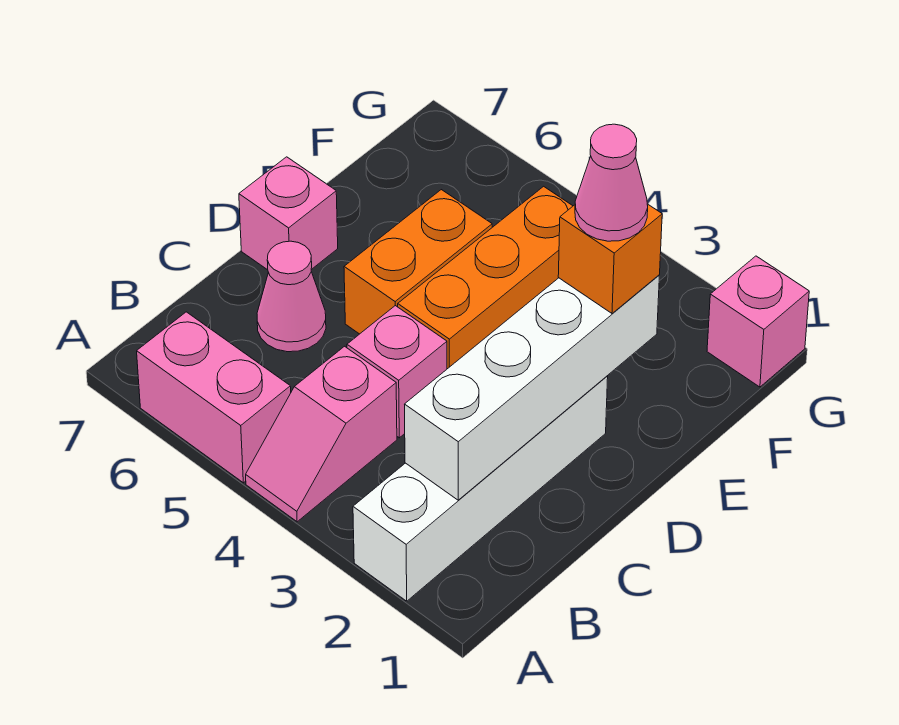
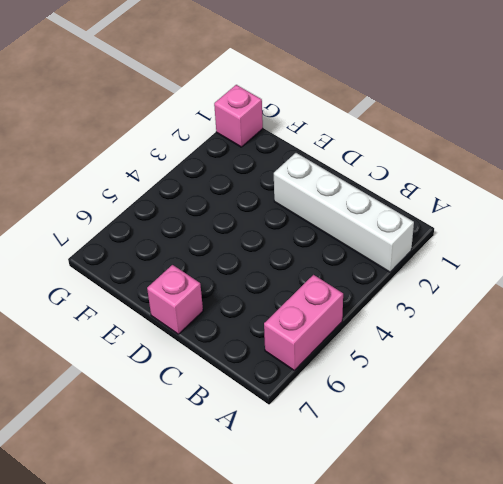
none -> pink slope A4:B4 level 1 top B
none -> pink brick C4 level 1
none -> pink cone C6 level 1

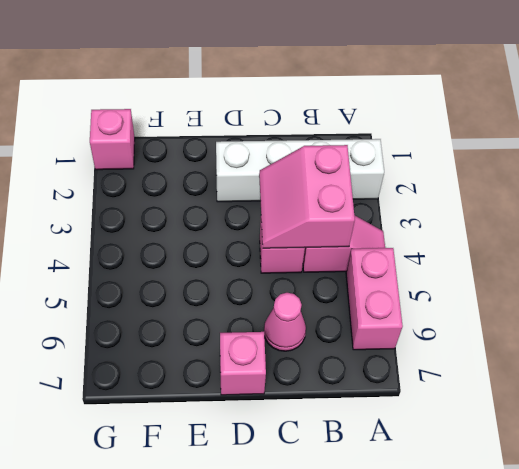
pink slope B3:C4 level 2 top B -> none
none -> orange brick D4:F4 level 1
none -> orange brick D5:E5 level 1
none -> white brick B2:E2 level 2

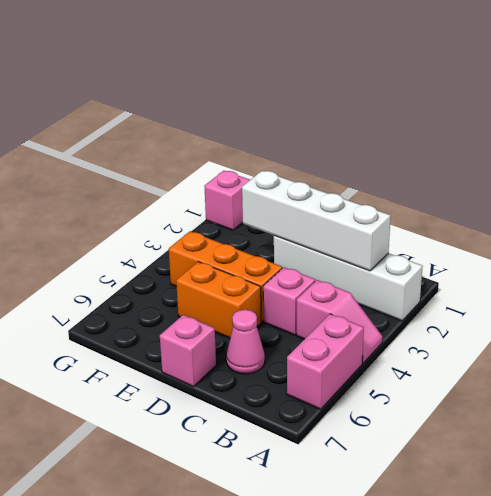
none -> orange brick E2 level 3
none -> pink cone E2 level 4

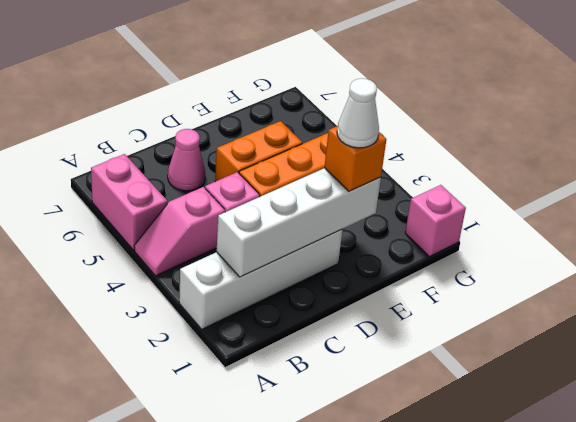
white cone E2 level 4 -> pink cone E2 level 4
none -> pink brick D7 level 1

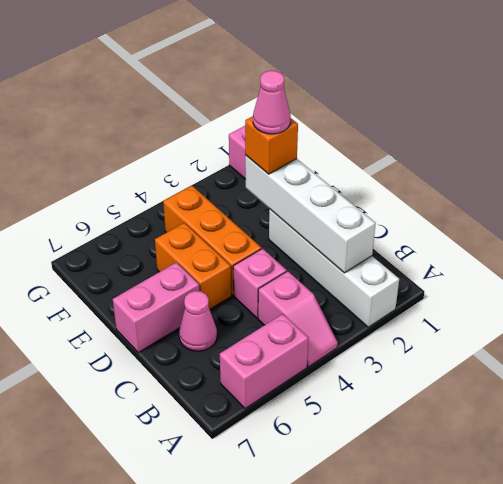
pink brick D6:D7 level 1 -> pink brick D7 level 1

